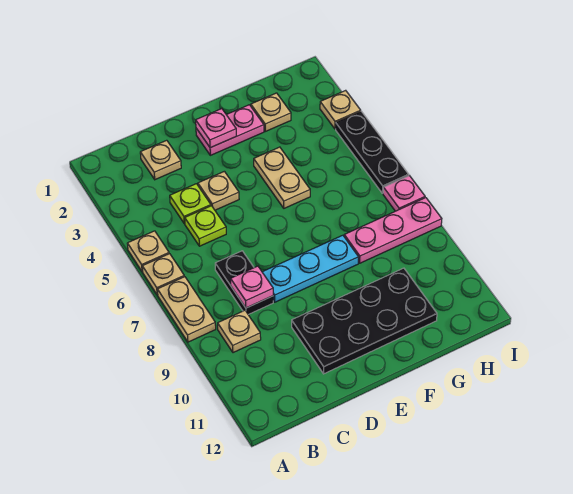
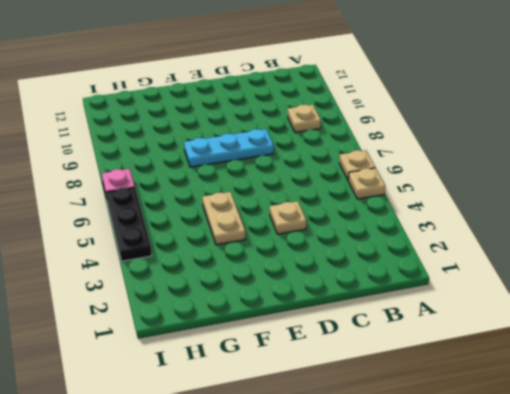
none -> tan plate A7:A8 level 1
none -> tan plate C2 level 1
none -> lime plate C4 level 1

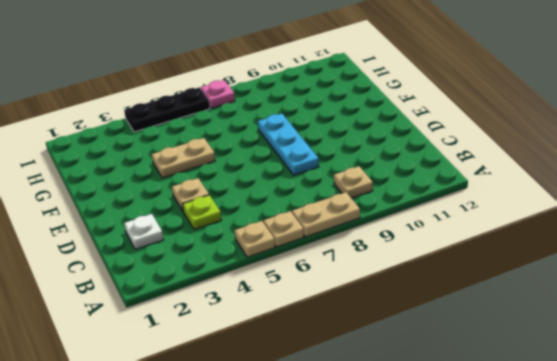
white plate C2 level 1 -> tan plate C2 level 1
none -> lime plate C5 level 1
none -> black plate C7:C8 level 1
none -> black plate D10:G11 level 1

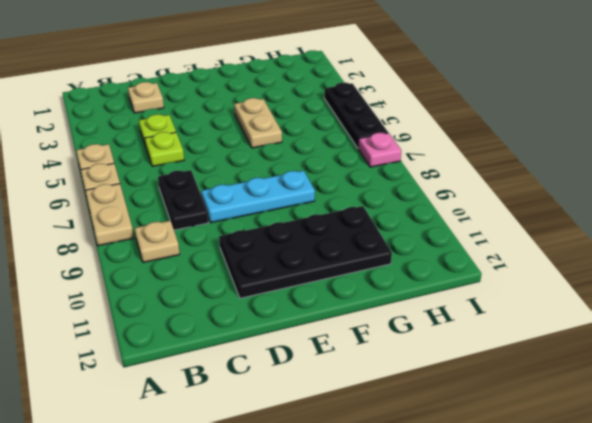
none -> tan plate D4 level 1
none -> pink plate E2:F2 level 1
none -> tan plate G2 level 1

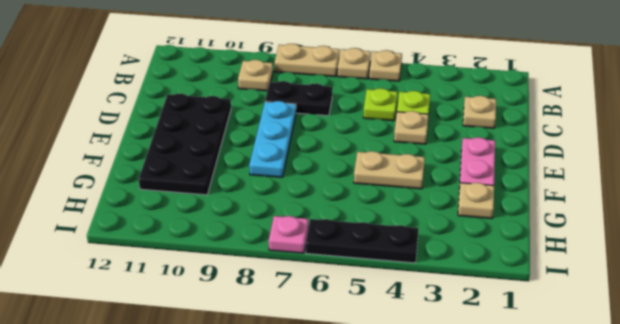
none -> pink plate G8:I8 level 1
none -> tan plate I3 level 1
none -> pink plate C8 level 2

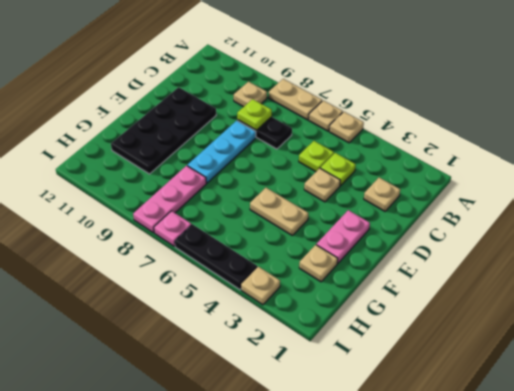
lime plate C8 level 2 -> pink plate C8 level 2
none -> pink plate E2 level 2

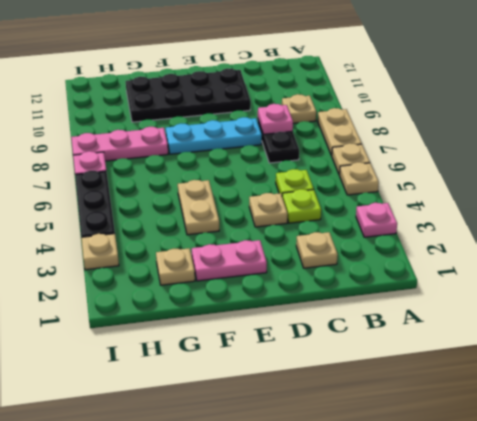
pink plate A3 level 1 -> pink plate E2 level 2

